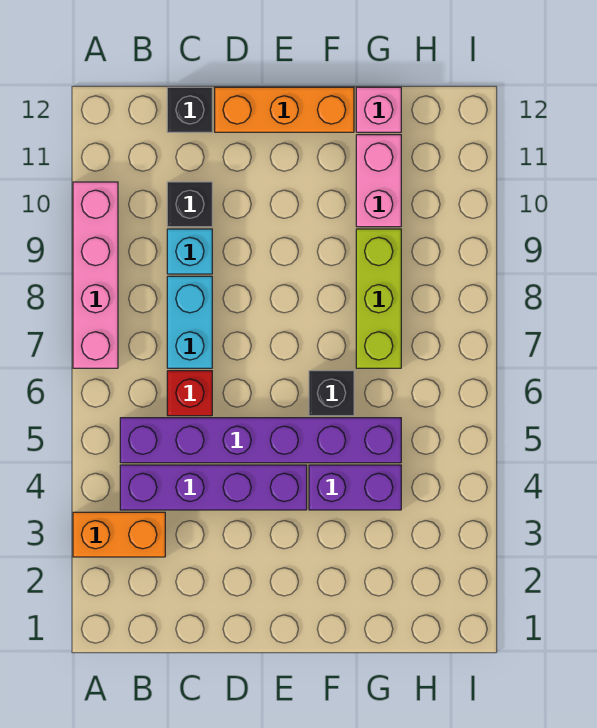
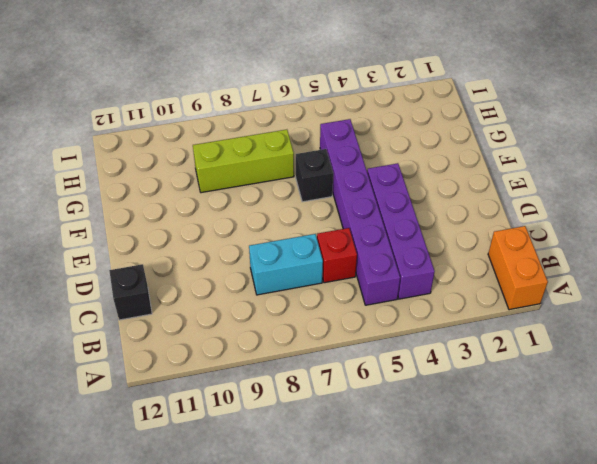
orange brick A1:B1 level 1 -> orange brick A3:B3 level 1
none -> pink brick A7:A10 level 1
none -> cyan brick C9 level 1
none -> black brick C10 level 1

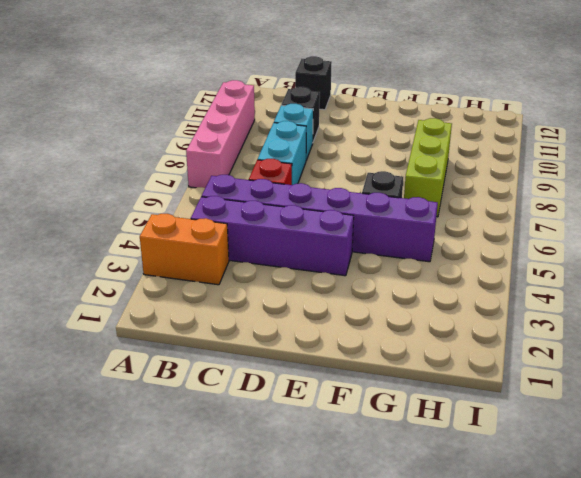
none -> orange brick D12:F12 level 1
none -> purple brick F4:G4 level 1
none -> pink brick G10:G11 level 1

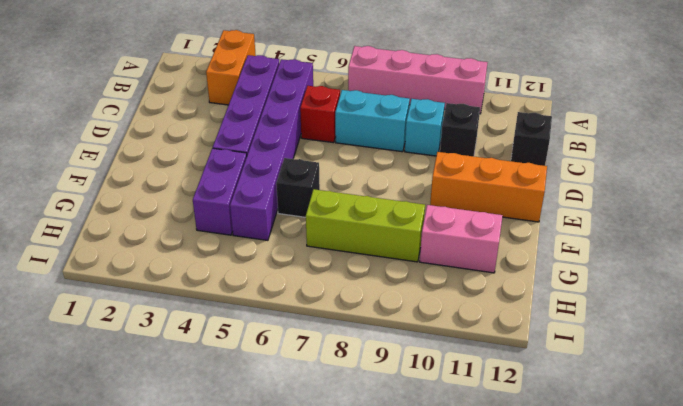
orange brick E10:E12 level 1 -> orange brick D12:F12 level 1
none -> pink brick G12 level 1

